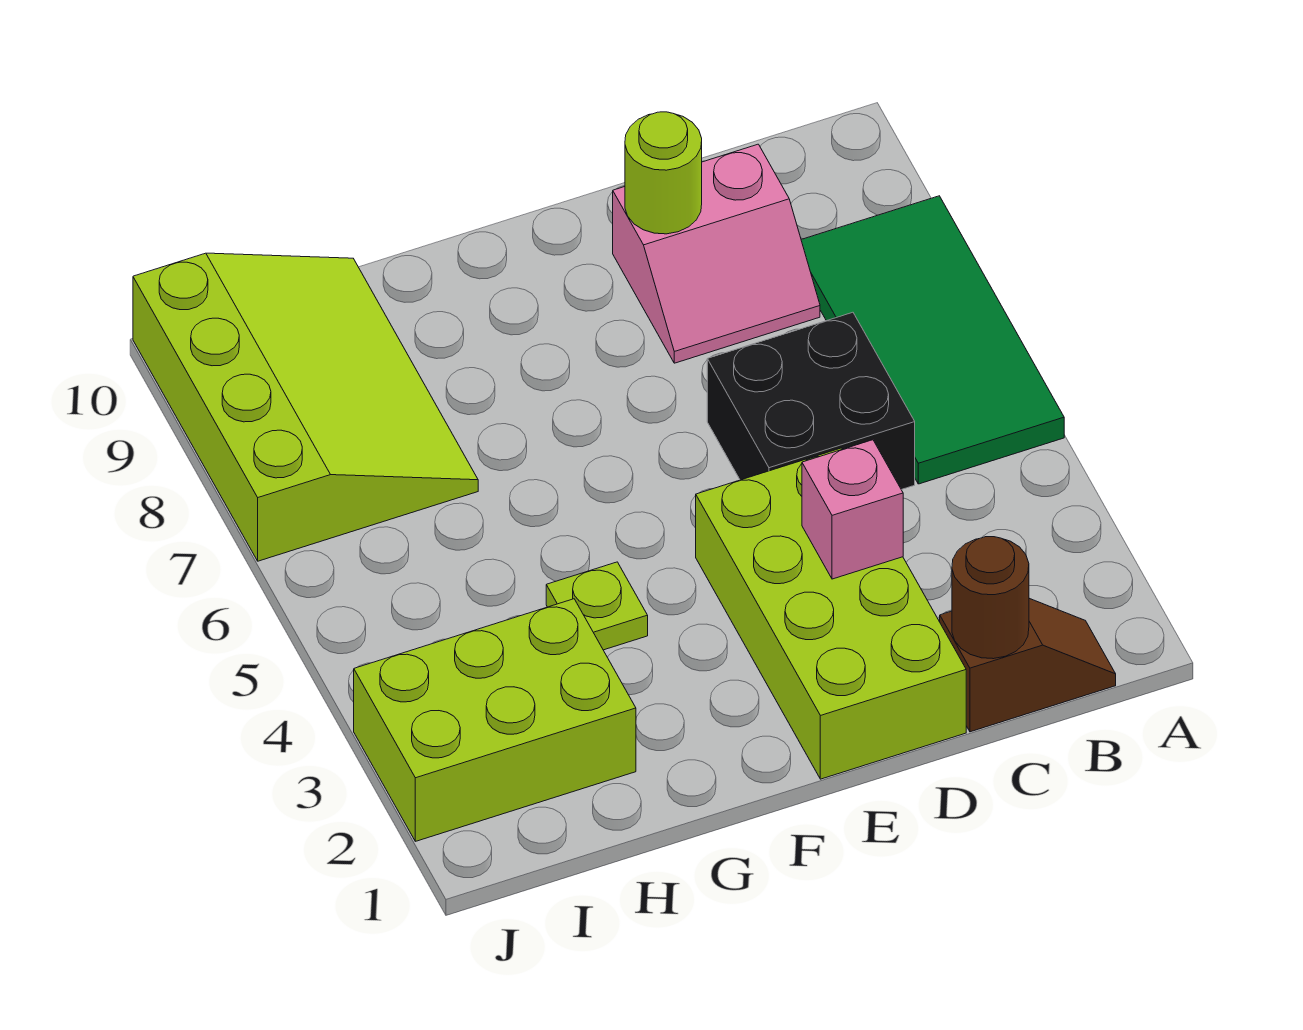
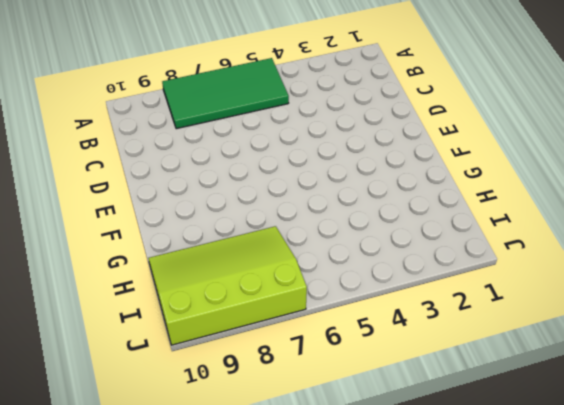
none -> brown slope B1:C1 level 1 top C
none -> black brick C5:D6 level 1

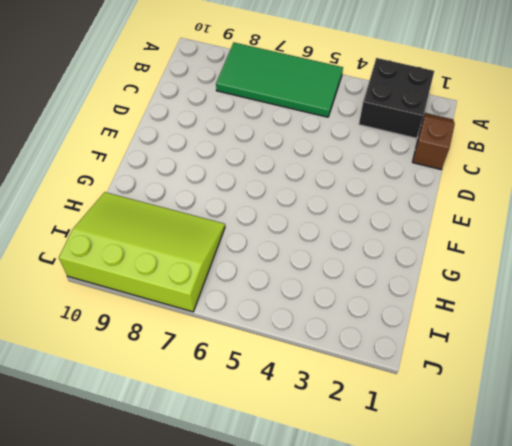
black brick A2:B3 level 1 -> black brick C5:D6 level 1
none -> pink slope C8:D9 level 1 top 9
none -> lime brick D1:E4 level 1

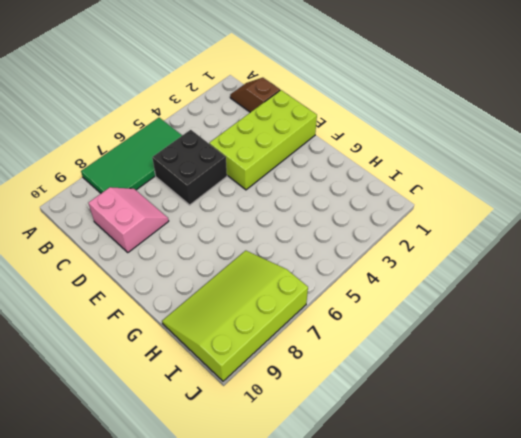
none -> lime plate G4 level 1
none -> lime brick H2:J3 level 1

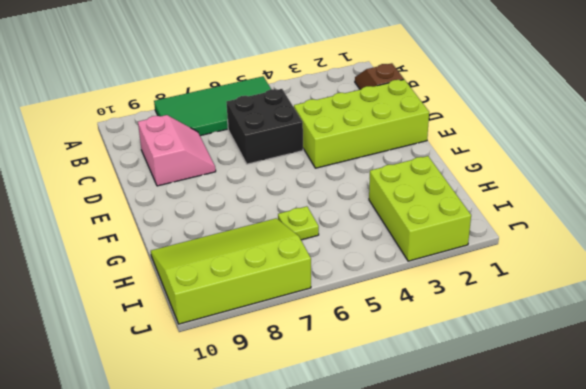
lime plate H6 level 1 -> lime plate G4 level 1
none -> brown round brick C1 level 2
none -> pink brick D3 level 2

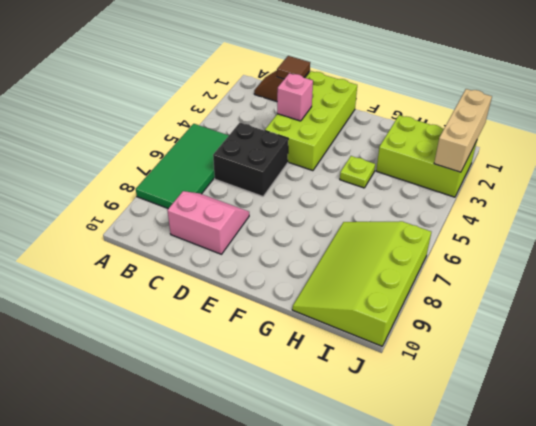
brown tile C1 level 2 -> brown round brick C1 level 2
tan brick J1:J3 level 2 -> none
none -> lime round brick D9 level 2

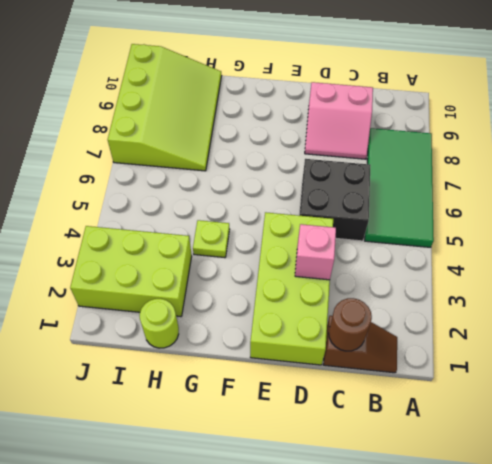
lime round brick H1 level 1 -> lime round brick D9 level 2

